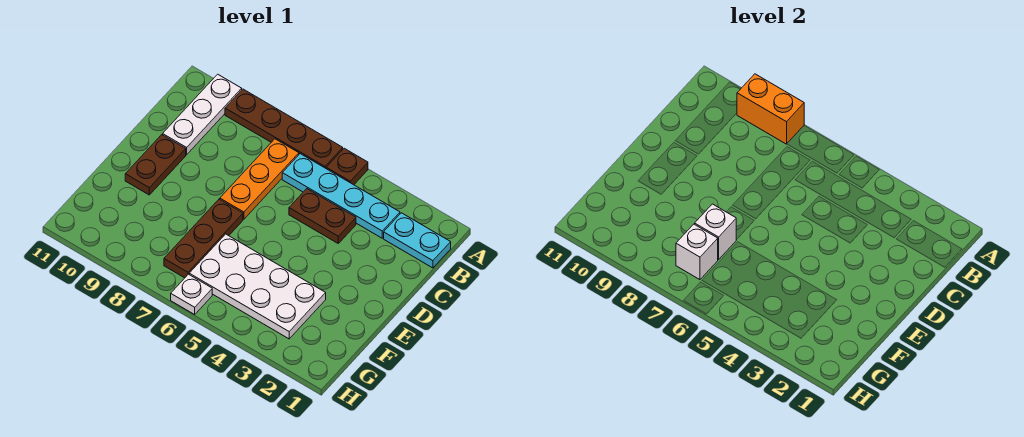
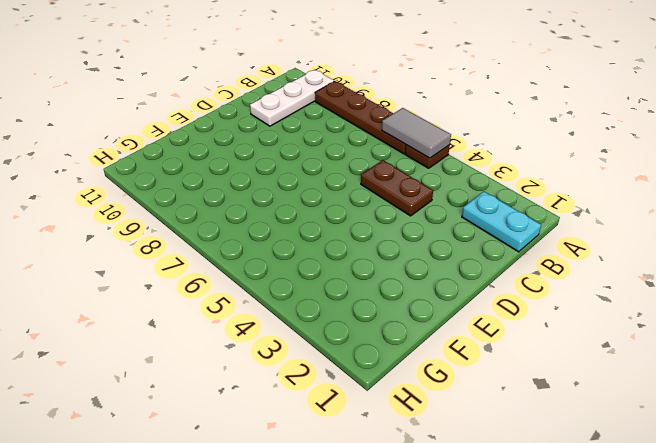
grey tile A5:A6 level 2 -> none
none -> cyan plate B3:B6 level 1
none -> orange plate B7:D7 level 1
none -> brown plate D10:E10 level 1

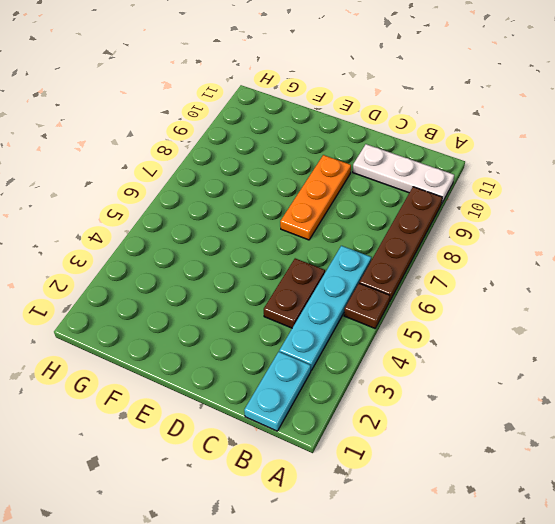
orange plate D7:D9 level 1 -> orange plate B7:D7 level 1
none -> brown plate D10:E10 level 1
none -> brown plate E7:G7 level 1
none -> white plate F3:G6 level 1

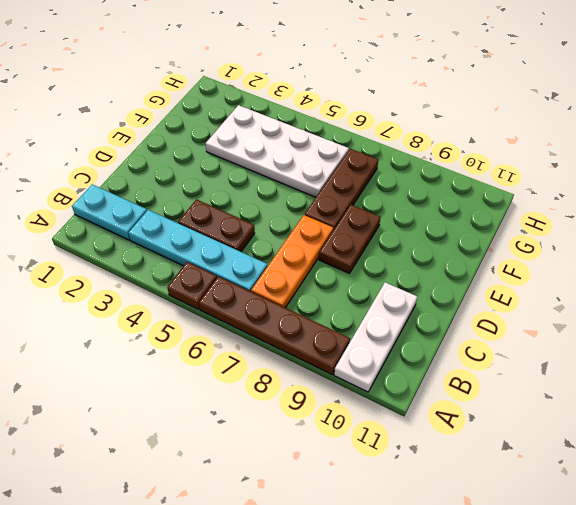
brown plate D8:E8 level 1 -> brown plate D10:E10 level 1
none -> white plate H6 level 1
none -> orange brick A8:A9 level 2
none -> white brick F7 level 2

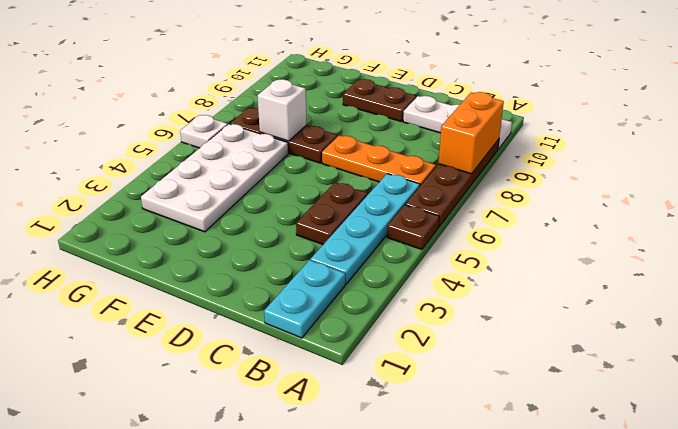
none -> white brick G7 level 2

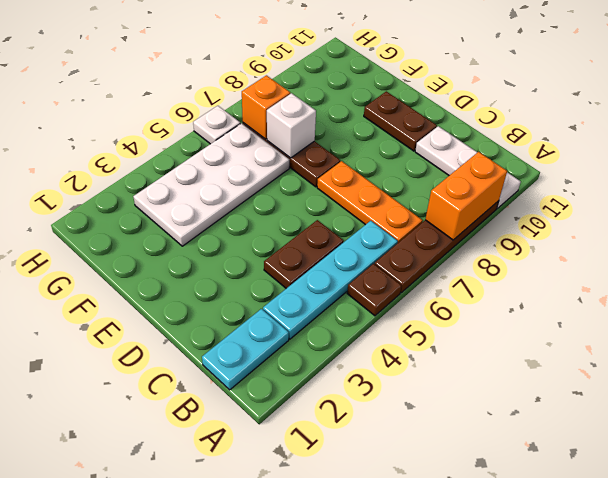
orange brick G7 level 2 -> white brick G7 level 2

